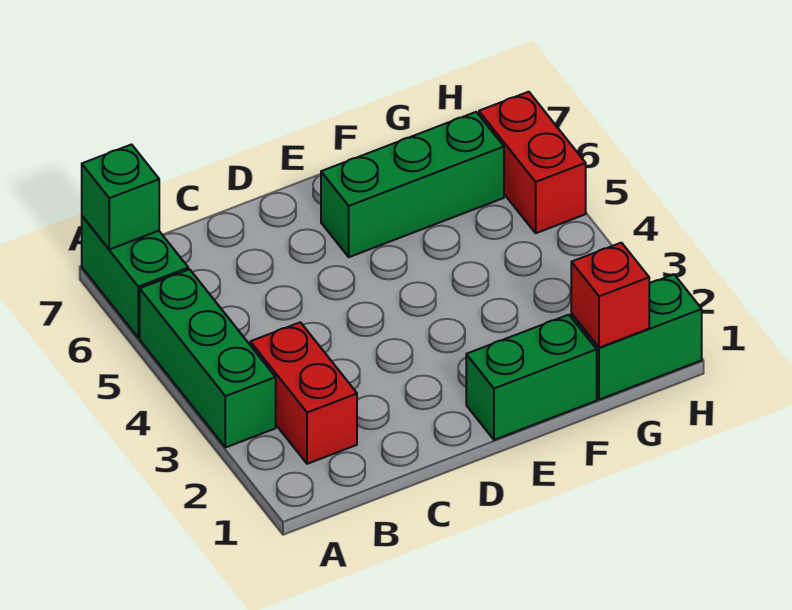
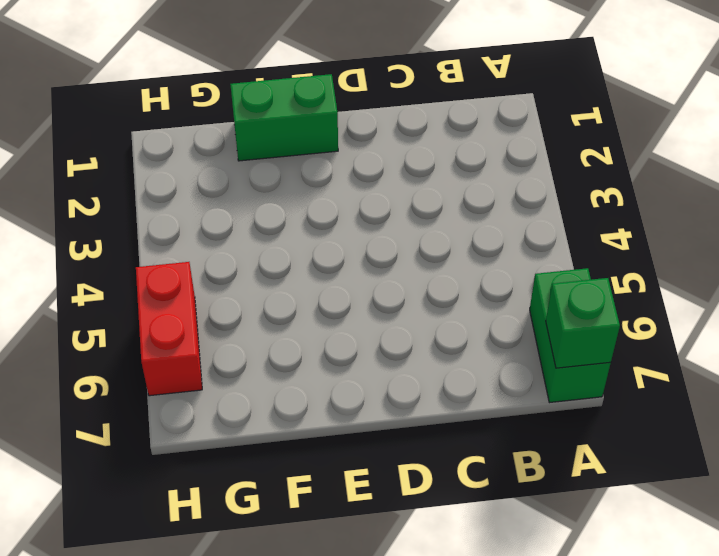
none -> green brick A3:A5 level 1
none -> red brick B2:B3 level 1

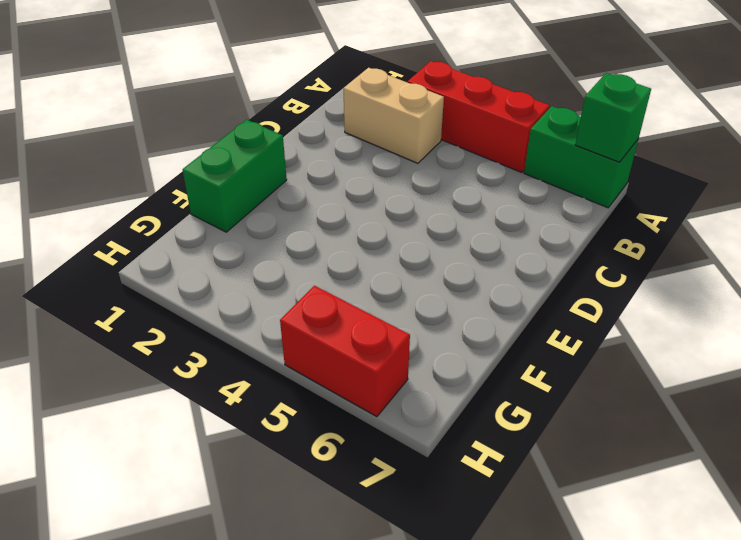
red brick A3:A5 level 1 -> green brick A3:A5 level 1
tan brick B2:B3 level 1 -> red brick B2:B3 level 1
none -> green brick E6:G6 level 1
none -> green brick G1:H1 level 1

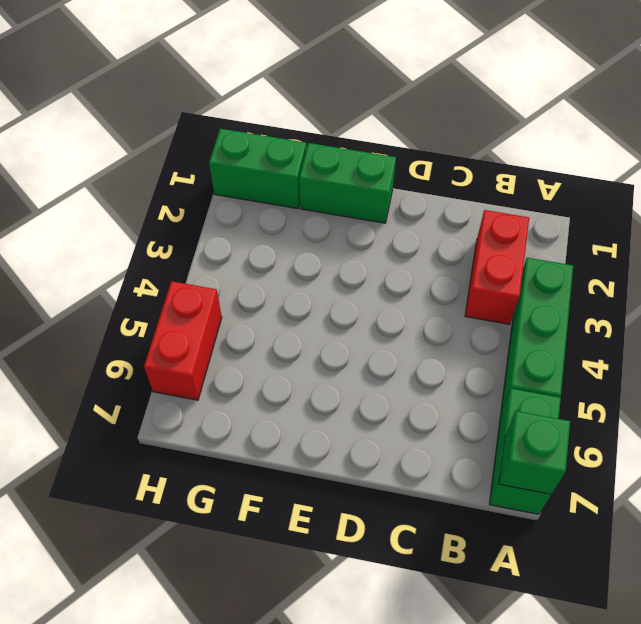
none -> green brick E6:G6 level 1
none -> red brick G1 level 2

